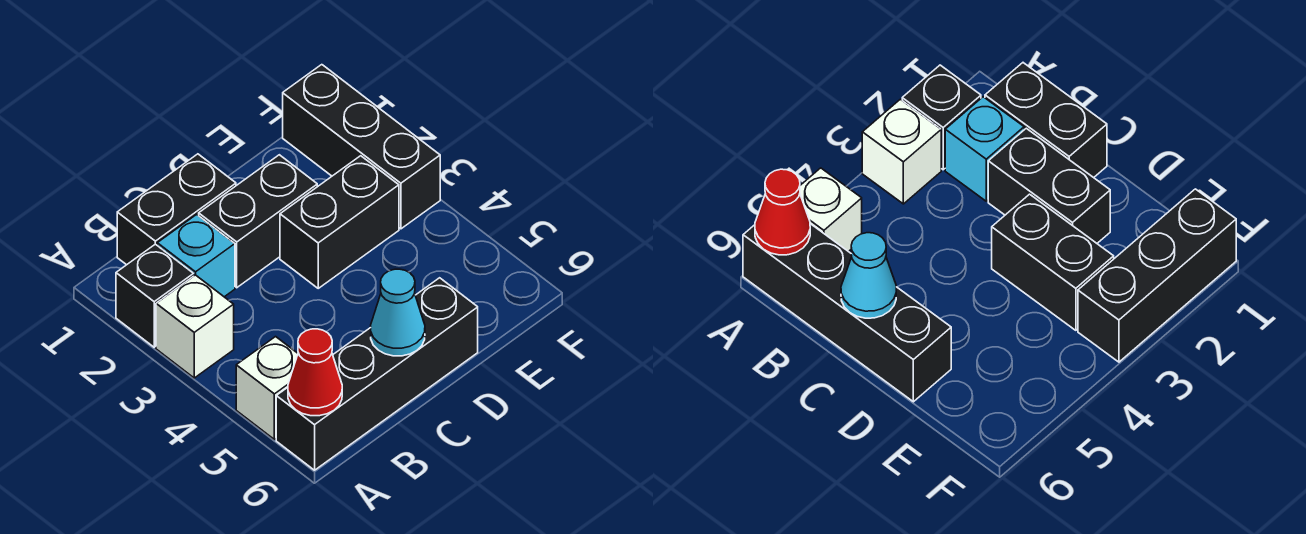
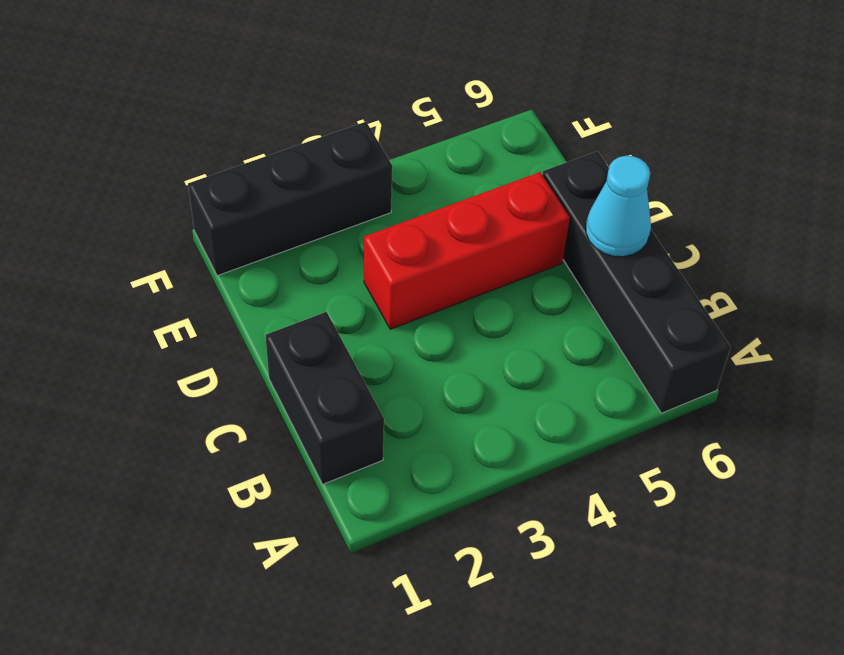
red brick D3:D5 level 1 -> black brick D3:E3 level 1
none -> black brick A2 level 1
none -> white brick A3 level 1

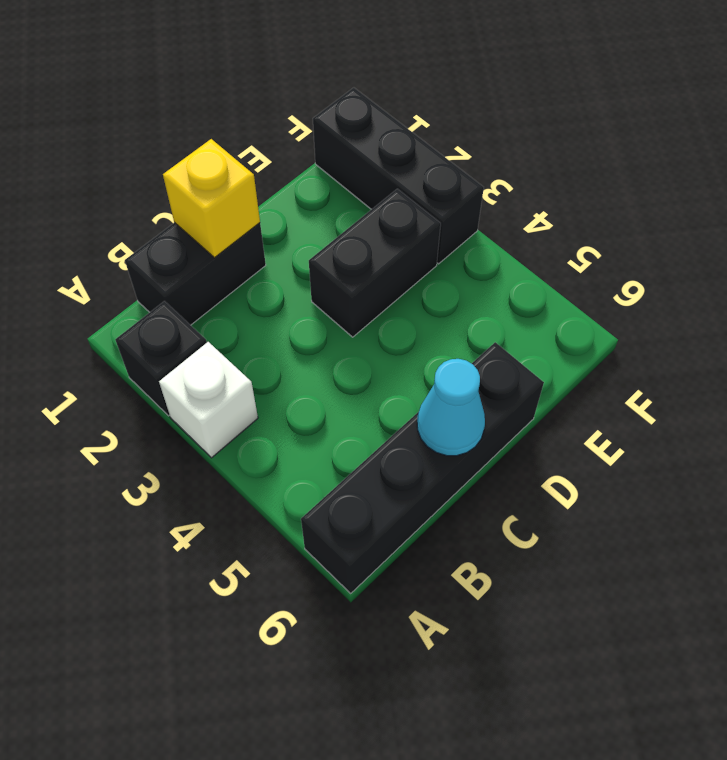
yellow brick C1 level 2 -> none
none -> white brick A5 level 1
none -> cyan brick B2 level 1

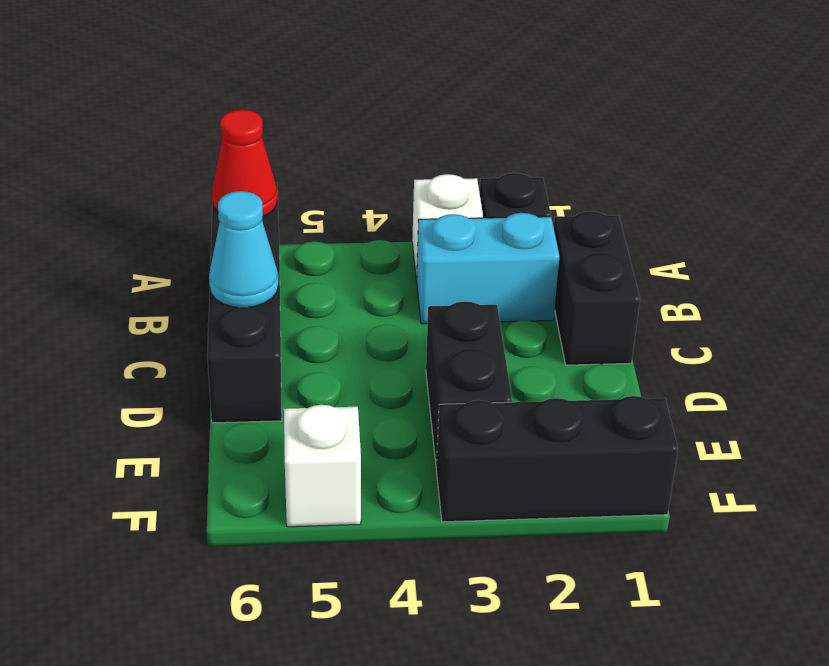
cyan brick B2:B3 level 1 -> cyan brick B2 level 1
white brick F5 level 1 -> white brick A5 level 1
none -> black brick C2:D2 level 1

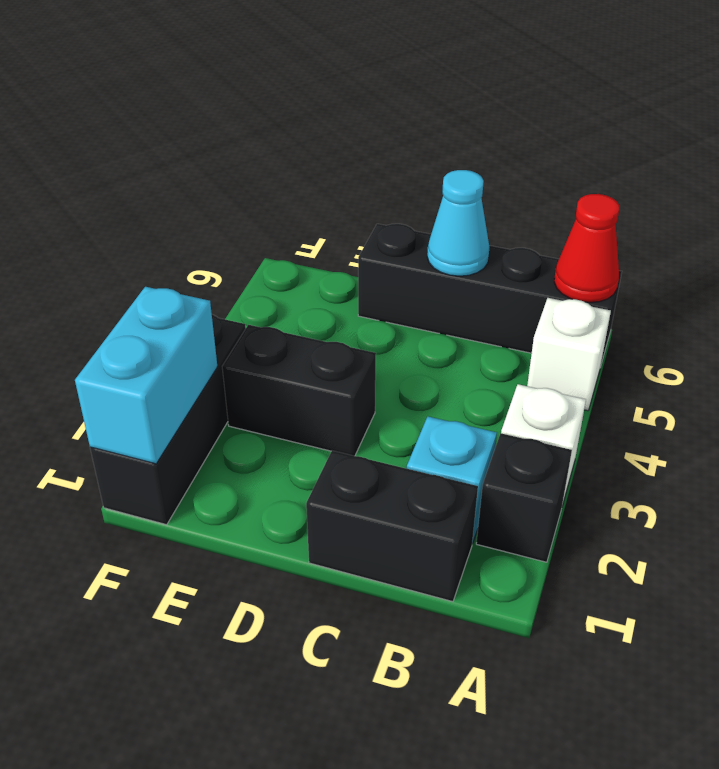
cyan brick F1:F2 level 2 -> none
none -> black brick C2:D2 level 1

